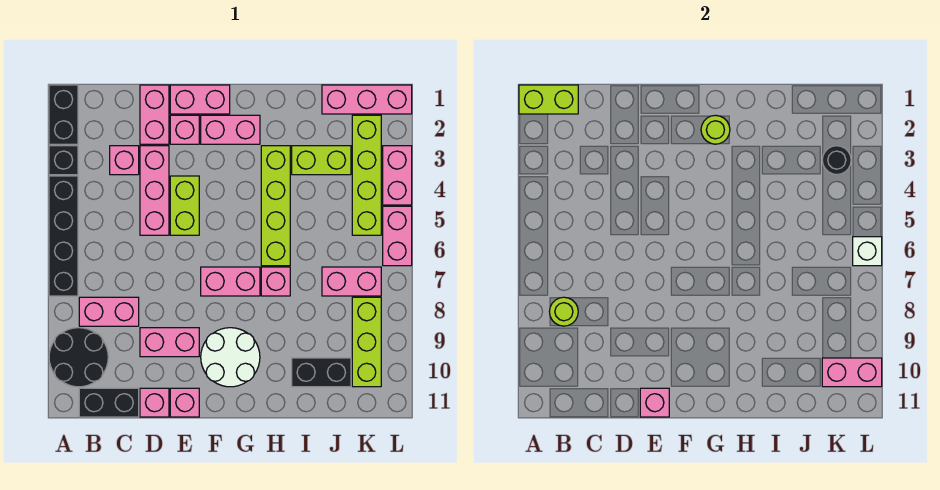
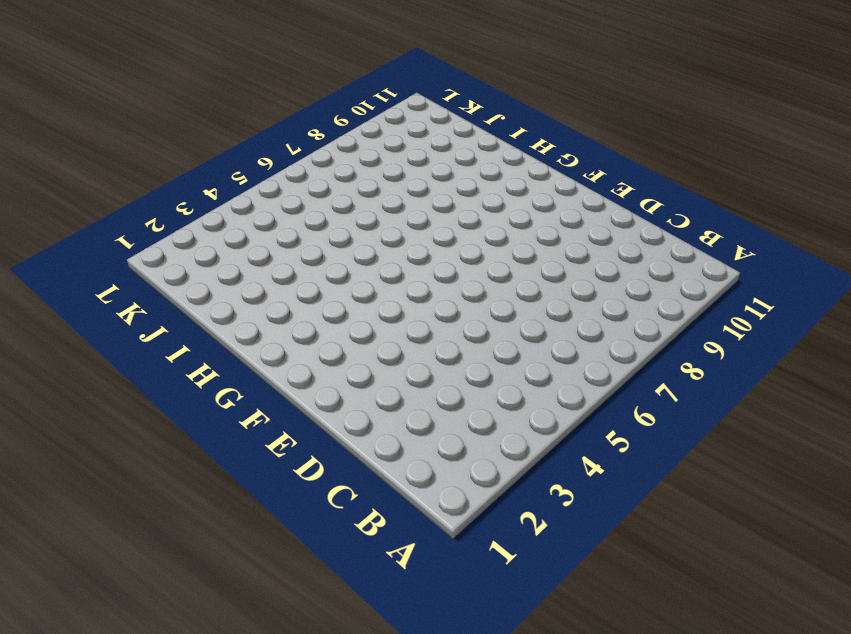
none -> black brick A1:A2 level 1
none -> black brick A3 level 1
none -> black brick A4:A7 level 1
none -> black round brick A9:B10 level 1

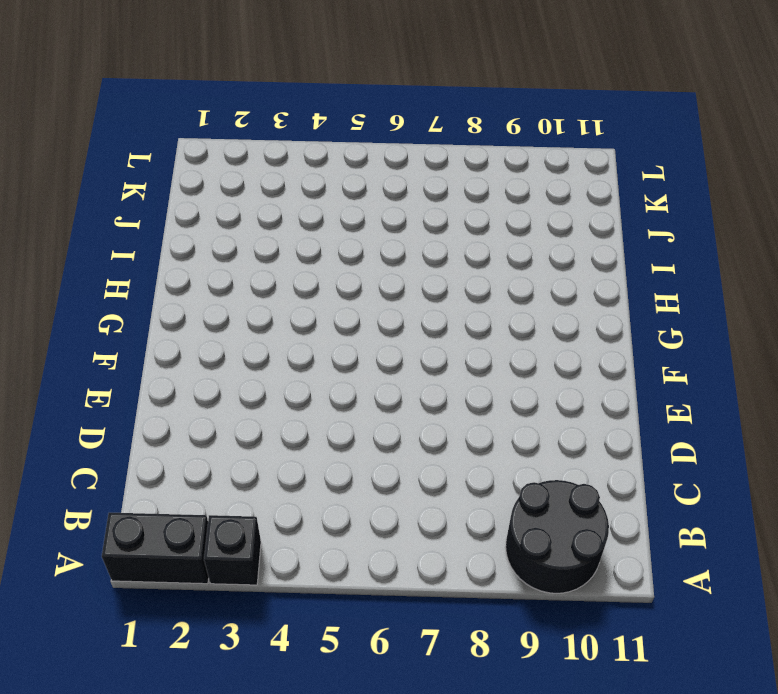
none -> black brick A4:A7 level 1
none -> pink brick B8:C8 level 1
none -> black brick B11:C11 level 1
none -> pink brick C3 level 1

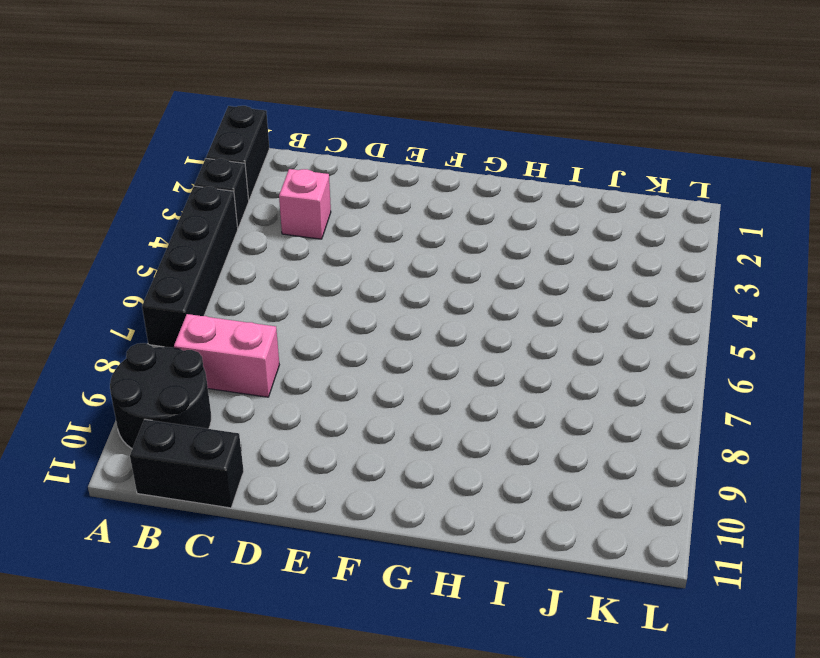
none -> pink brick D1:D2 level 1
none -> pink brick D3:D5 level 1
none -> pink brick D9:E9 level 1
none -> pink brick D11 level 1

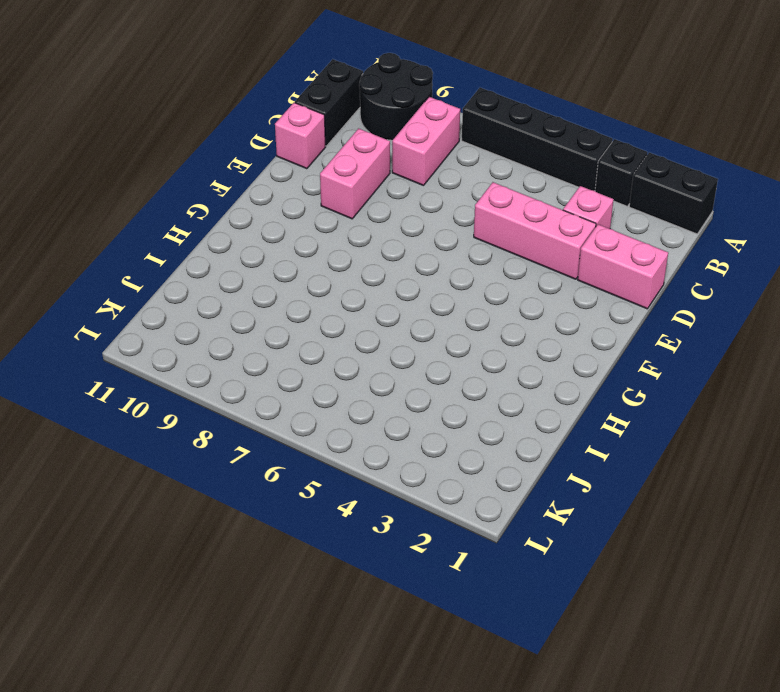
none -> pink brick E1:F1 level 1
none -> pink brick E2 level 1
none -> lime brick E4:E5 level 1
none -> pink brick E11 level 1

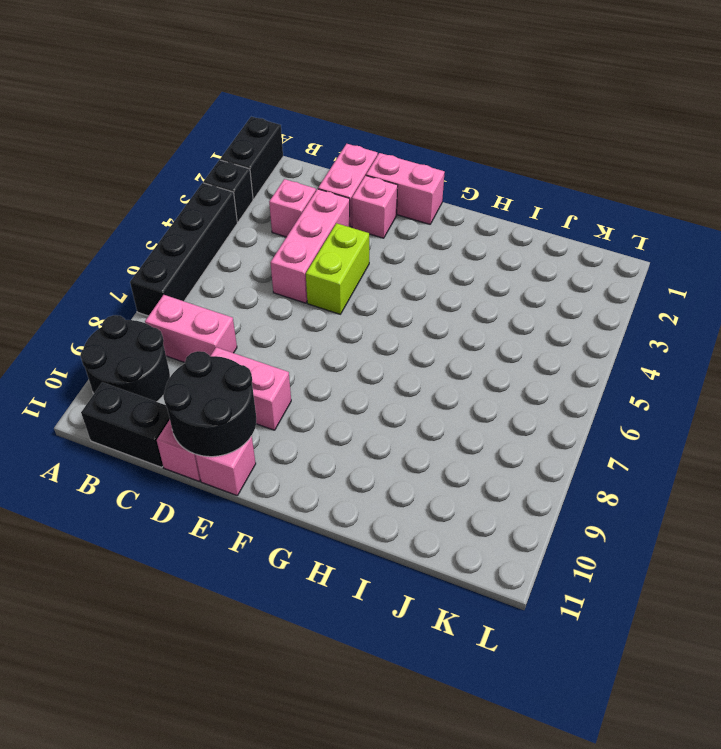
black round brick D10:E11 level 2 -> pink brick E11 level 2
none -> pink brick F2:G2 level 1
none -> pink brick F7:G7 level 1
none -> white round brick F9:G10 level 1
none -> lime brick H3:H6 level 1

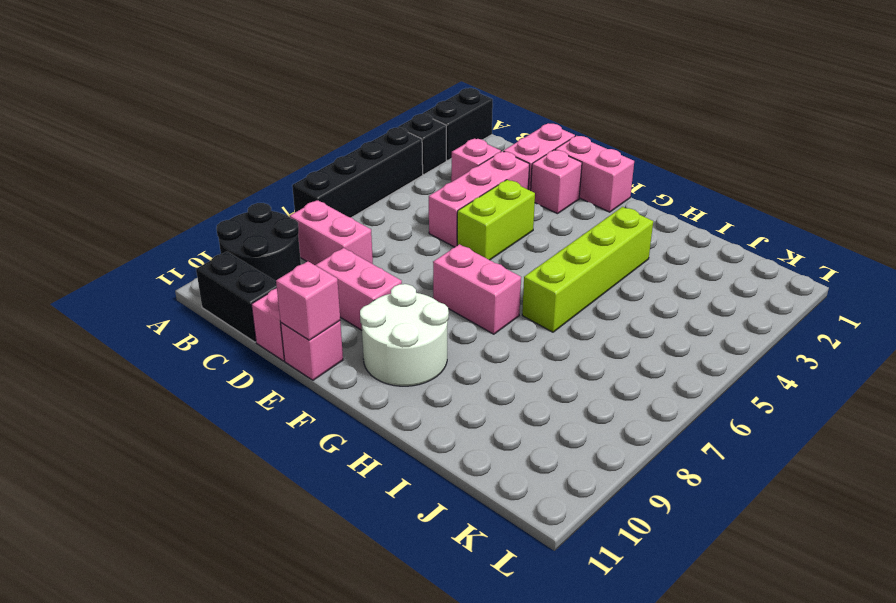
none -> pink brick F2:G2 level 1
none -> pink brick H7 level 1
none -> lime brick I3:J3 level 1
none -> black brick I10:J10 level 1

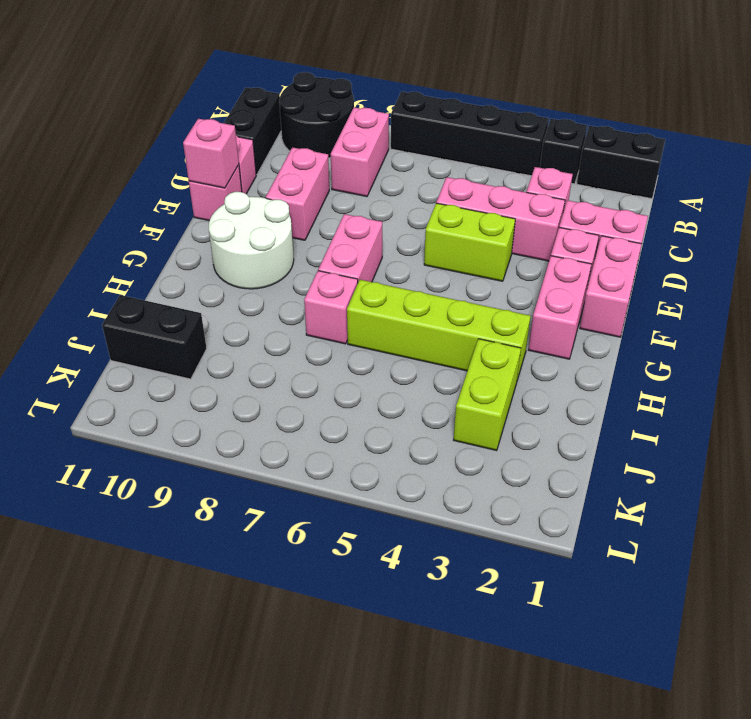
black brick J10:J11 level 1 -> black brick I10:J10 level 1
none -> pink brick J1:L1 level 1
none -> pink brick J7:K7 level 1
none -> lime brick K2:K5 level 1
none -> lime brick K8:K10 level 1

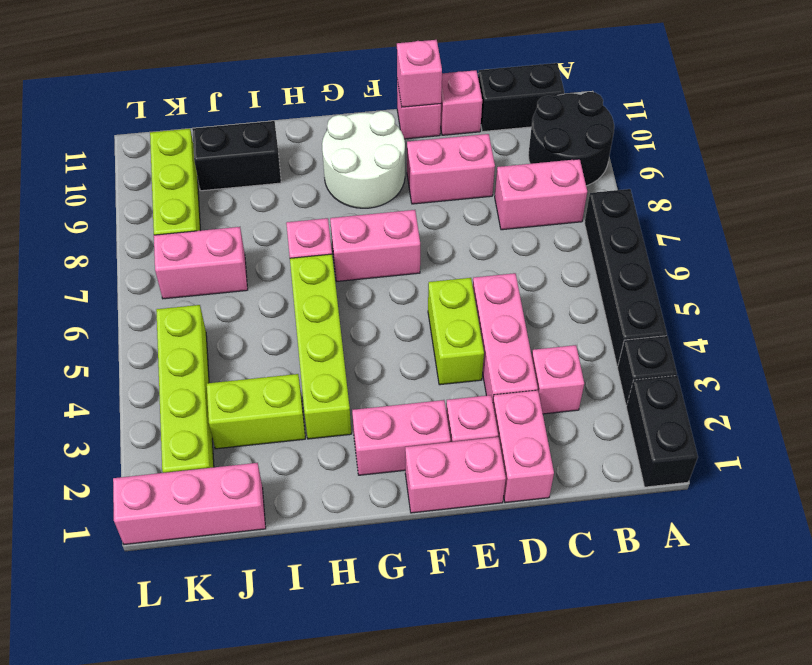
none -> pink brick L3:L4 level 1
none -> pink brick L5:L6 level 1
none -> lime brick A1:B1 level 2
none -> lime round brick B8 level 2

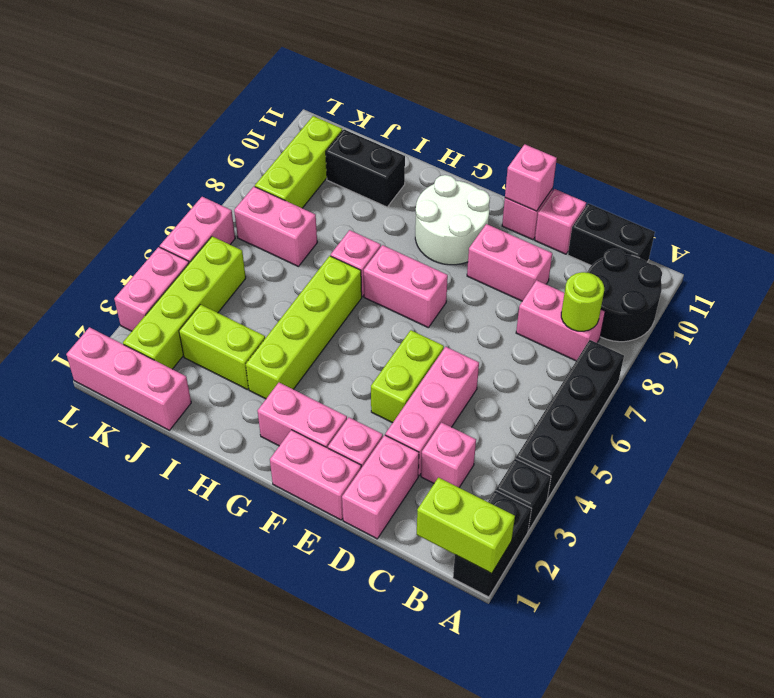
none -> lime round brick G2 level 2
none -> black round brick K3 level 2
none -> pink brick K10:L10 level 2
none -> white brick L6 level 2

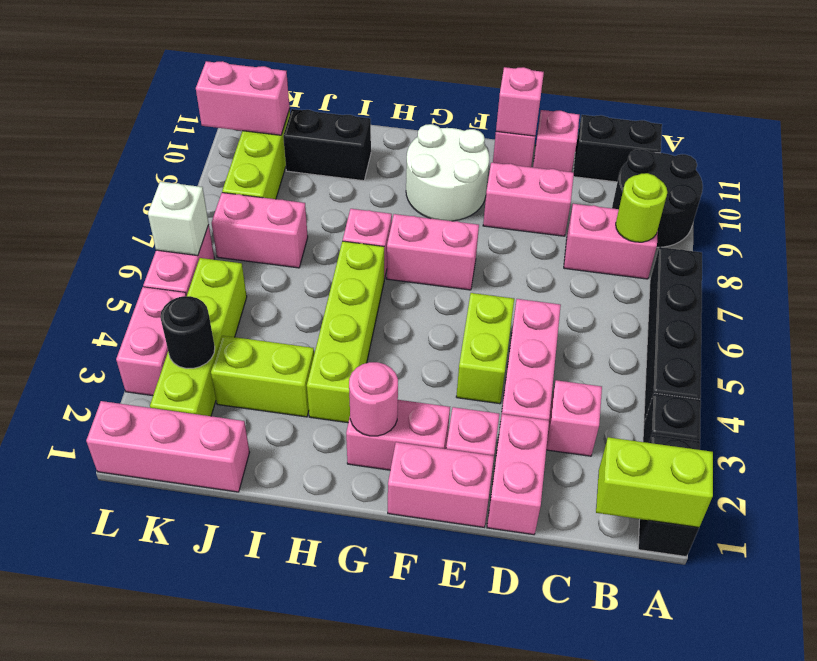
pink round brick G2 level 2 -> lime round brick G2 level 2

